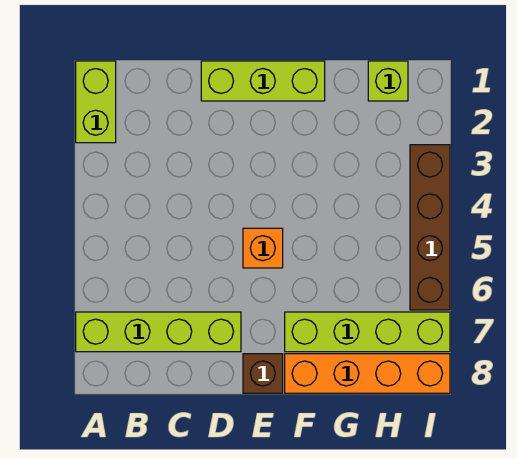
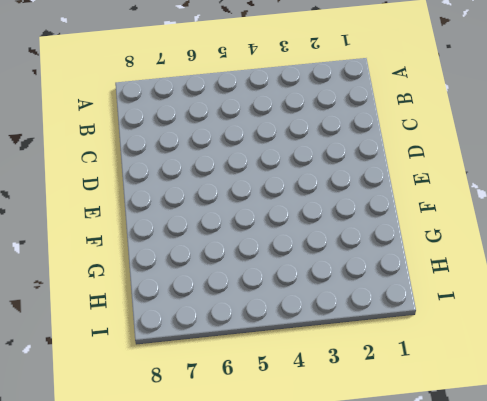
none -> lime brick A1:A2 level 1
none -> lime brick A7:D7 level 1

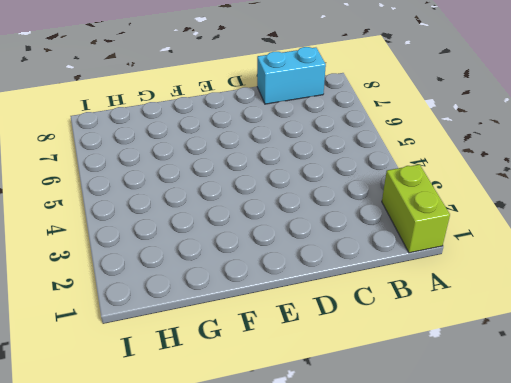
cyan brick B8:C8 level 1 -> none
none -> lime brick A7:D7 level 1
none -> lime brick D1:F1 level 1

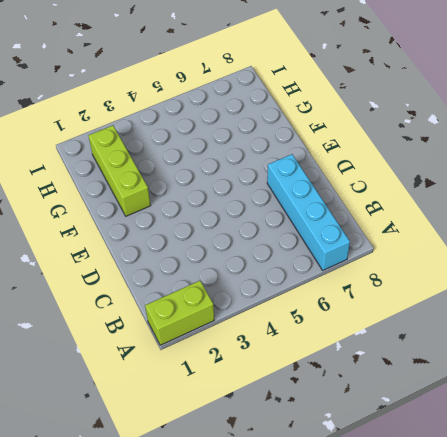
cyan brick A7:D7 level 1 -> lime brick A7:D7 level 1
lime brick F2:H2 level 1 -> lime brick D1:F1 level 1
none -> orange brick E5 level 1
none -> brown brick E8 level 1

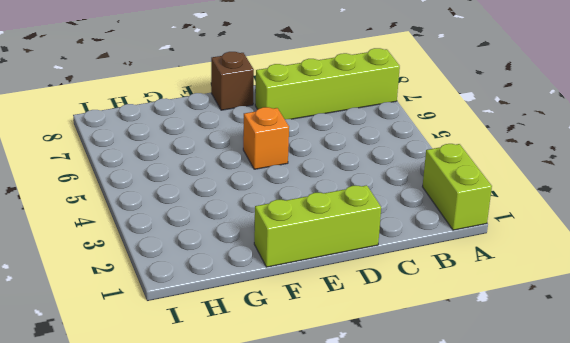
none -> lime brick F7:I7 level 1
none -> orange brick F8:I8 level 1

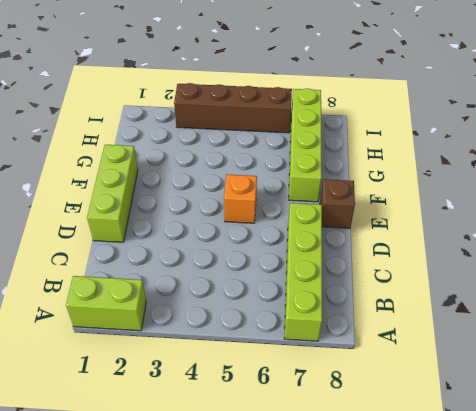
none -> orange brick F8:I8 level 1
none -> lime brick H1 level 1

